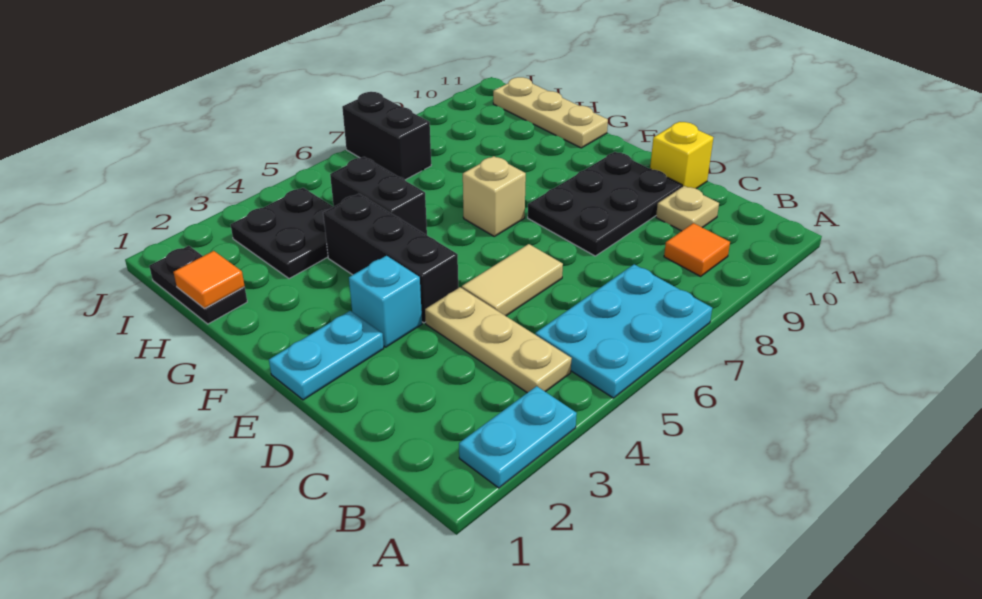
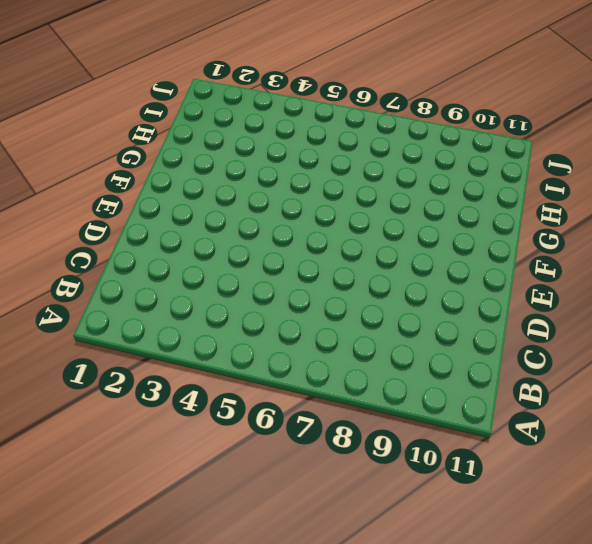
none -> cyan plate A2:A3 level 1
none -> cyan plate A5:B7 level 1
none -> tan plate B4:D4 level 1

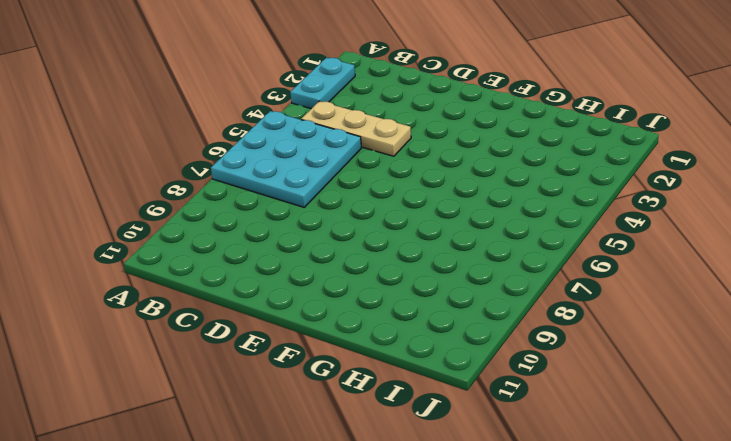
cyan plate A5:C7 level 1 -> cyan plate A5:B7 level 1
none -> orange tile B9 level 1
none -> tan plate C10 level 1
none -> tan tile D5:D6 level 1

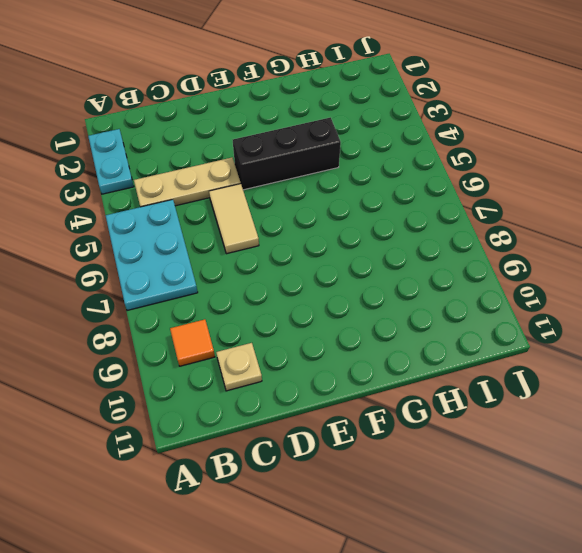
none -> black plate D8:E10 level 1
none -> yellow brick D11 level 1
none -> cyan plate E1:E2 level 1

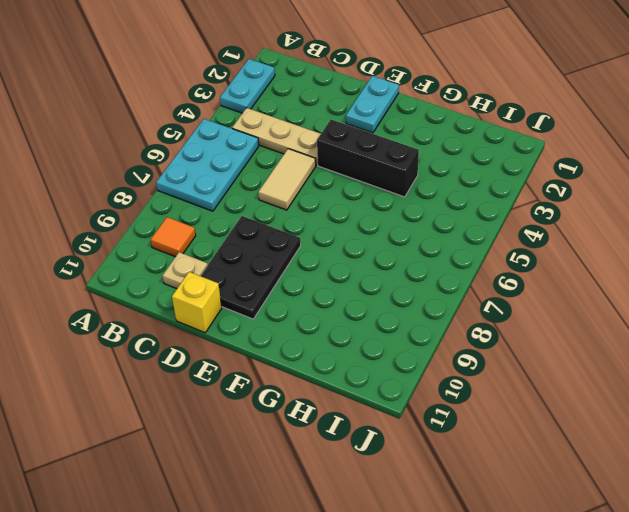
none -> cyan brick E3 level 1
none -> tan brick F7 level 1
none -> black brick G5:H5 level 1

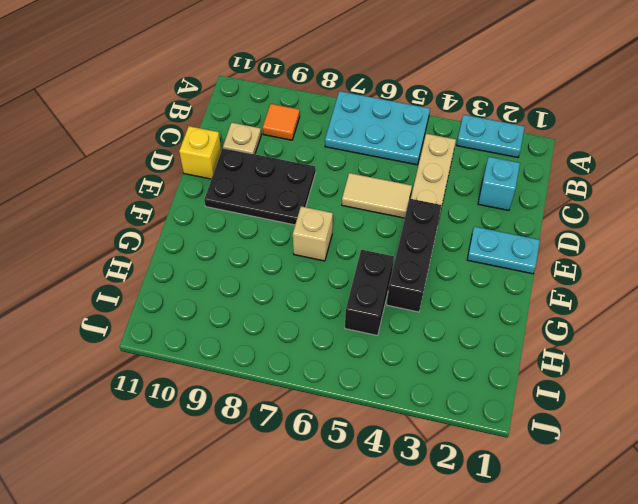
cyan brick C2 level 1 -> cyan brick E3 level 1
none -> tan plate G11:I11 level 1
none -> black plate H1:I1 level 1
none -> black plate H3:I4 level 1

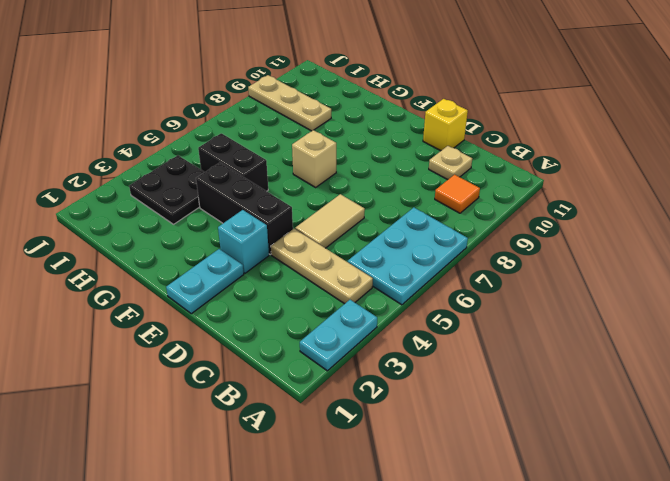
tan plate H9:J9 level 1 -> tan plate G11:I11 level 1
none -> black plate D8:E10 level 1
none -> black plate H1:I1 level 1
none -> black brick I7:J7 level 1

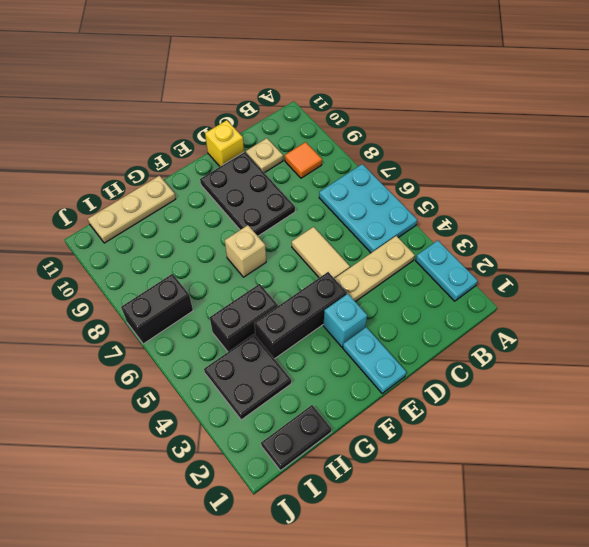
none -> orange tile H1 level 2

